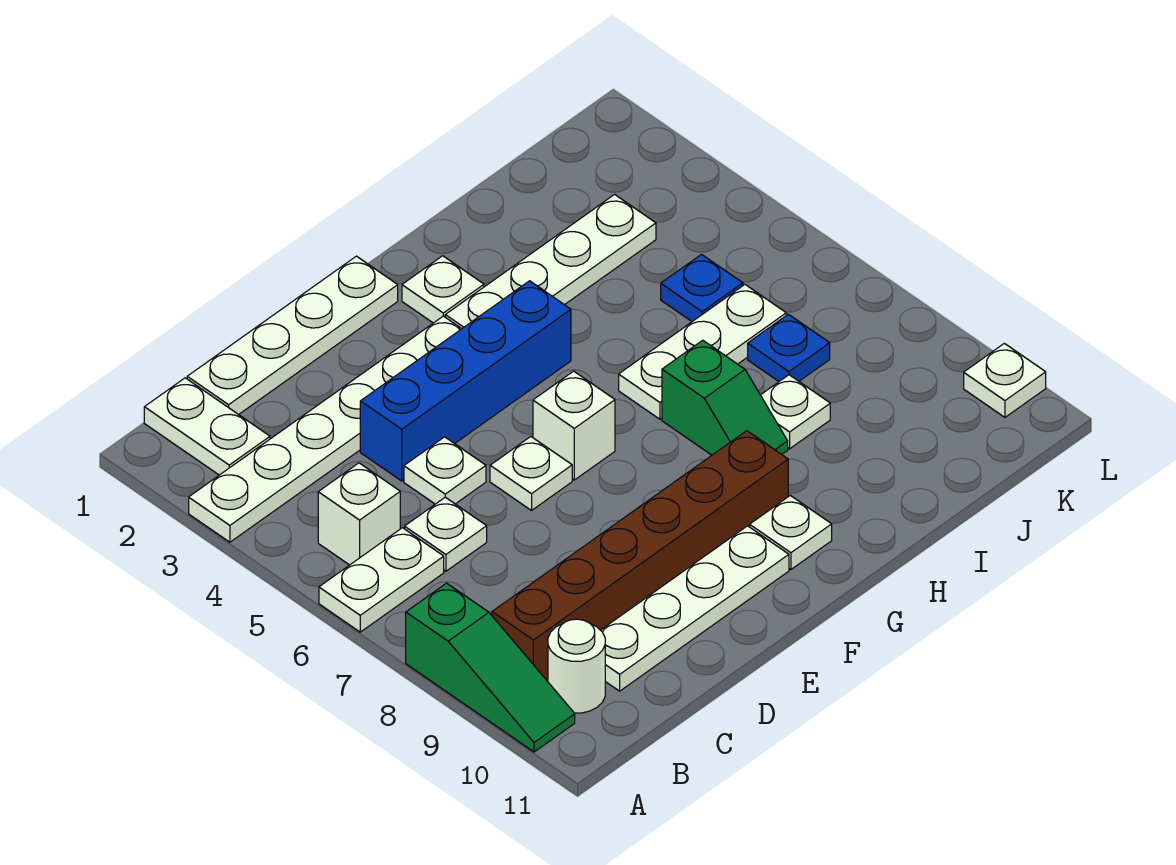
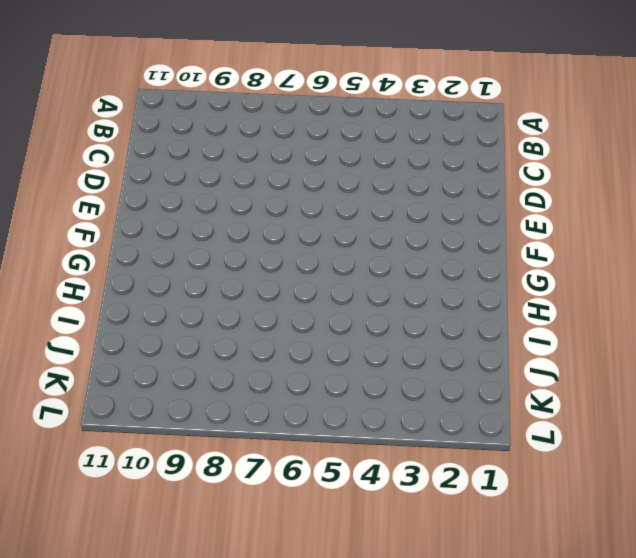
none -> white plate A3:F3 level 1
none -> white plate A6:B6 level 1
none -> green slope A8:A10 level 1 top 8

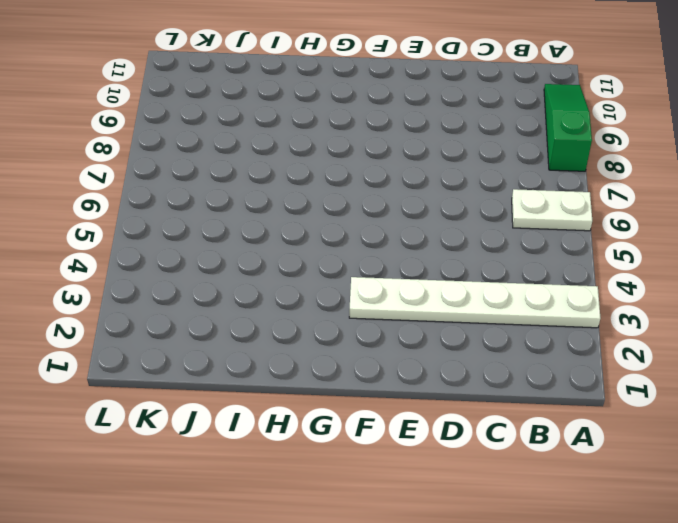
none -> white plate B1:B2 level 1
none -> white brick B5 level 1
none -> brown brick B9:G9 level 1

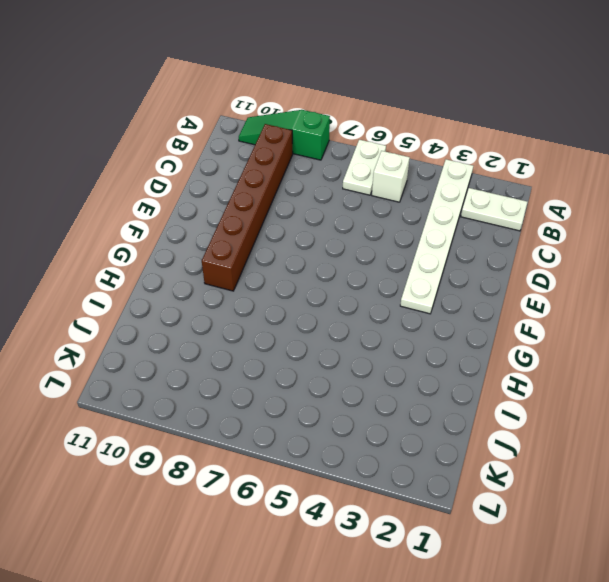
none -> white round brick B10 level 1
none -> white plate C1:F1 level 1
none -> white plate C6 level 1

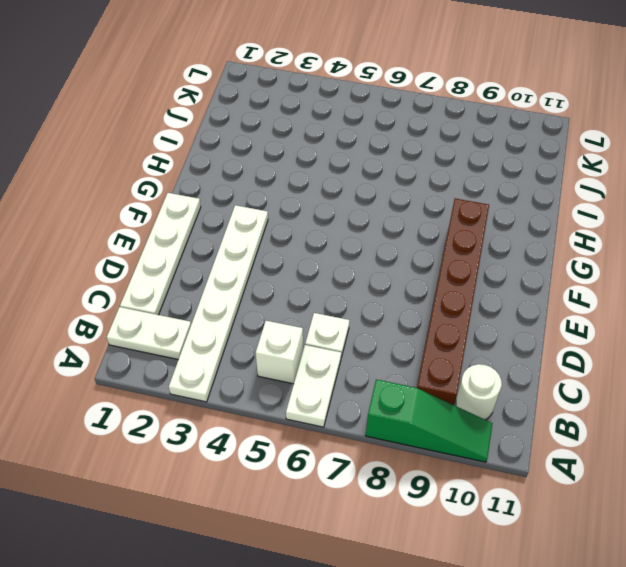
none -> white plate C10:F10 level 1
none -> blue brick D4:G4 level 1
none -> white plate D5 level 1

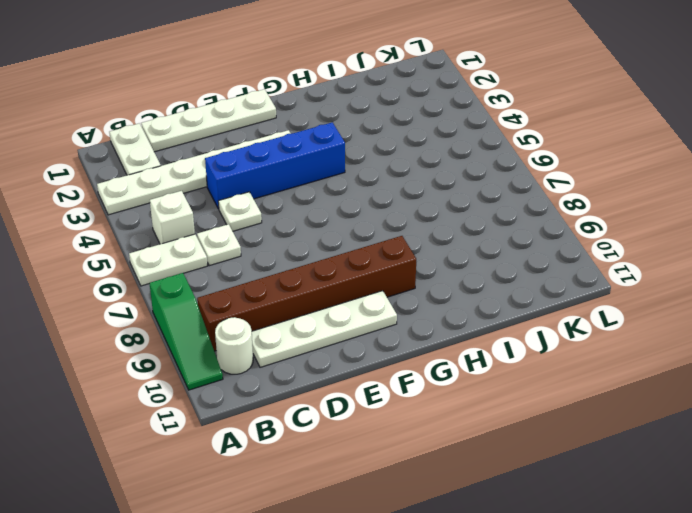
none -> white plate E6 level 1
none -> white brick F6 level 1
none -> white plate G2 level 1

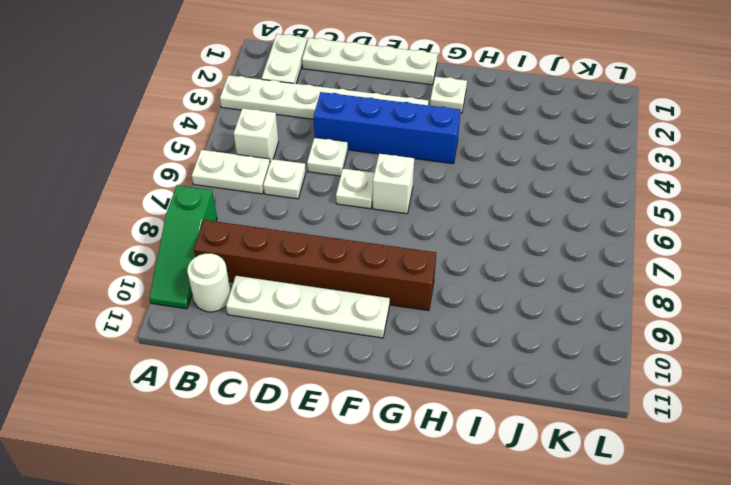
none -> white plate G3:J3 level 1
none -> white plate G10 level 1
none -> white plate H6:J6 level 1

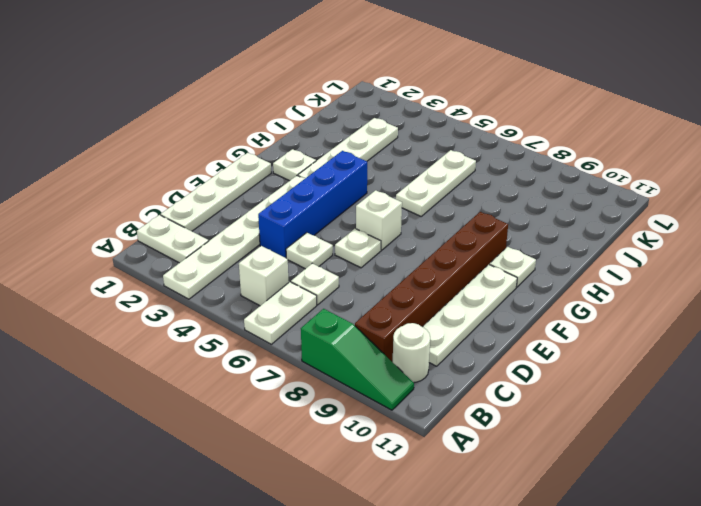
none -> green slope H7:H8 level 1 top 7
none -> white plate I8 level 1
none -> blue plate J5 level 1

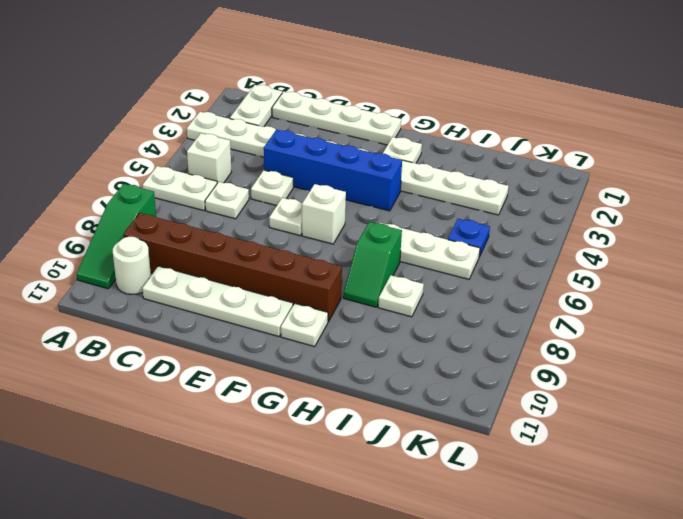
none -> blue plate J7 level 1
none -> white plate L10 level 1

